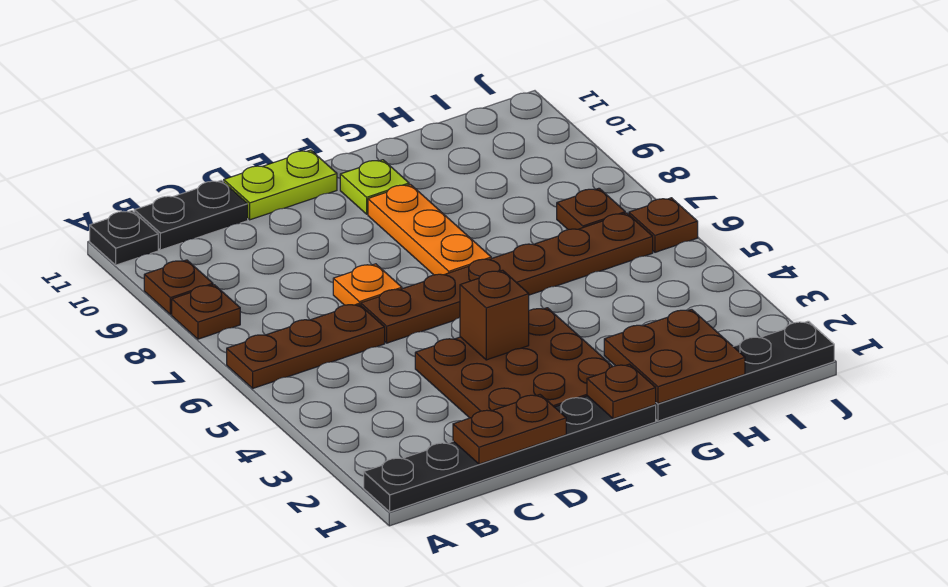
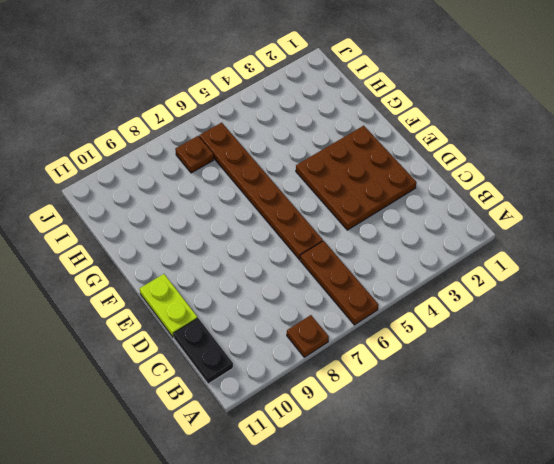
none -> black plate A1:F1 level 1
none -> brown plate A9 level 1
none -> black plate A11 level 1

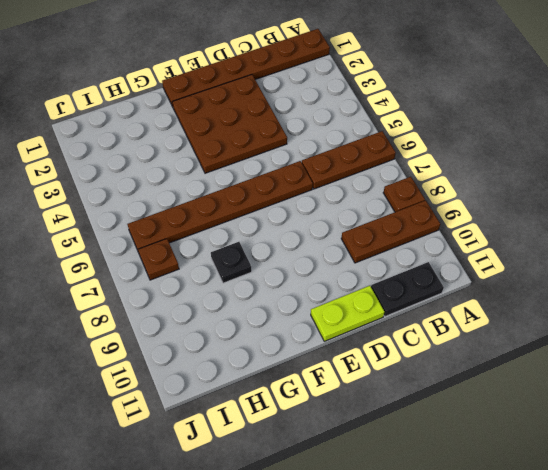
brown plate A1:F1 level 1 -> black plate A1:F1 level 1
brown plate A9:C9 level 1 -> brown plate A9 level 1
black plate G8 level 1 -> black plate A11 level 1
none -> orange plate D7 level 1
none -> orange plate F7:F9 level 1
none -> lime plate F10 level 1

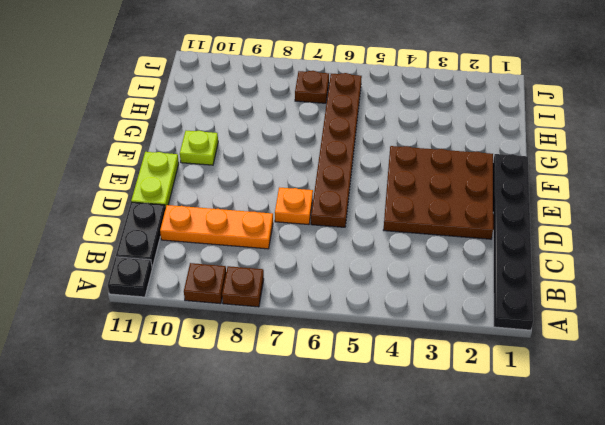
orange plate C8:C10 level 1 -> orange plate F7:F9 level 1
none -> brown plate A6:C6 level 1
none -> black plate G1:J1 level 1
none -> brown plate J6 level 1

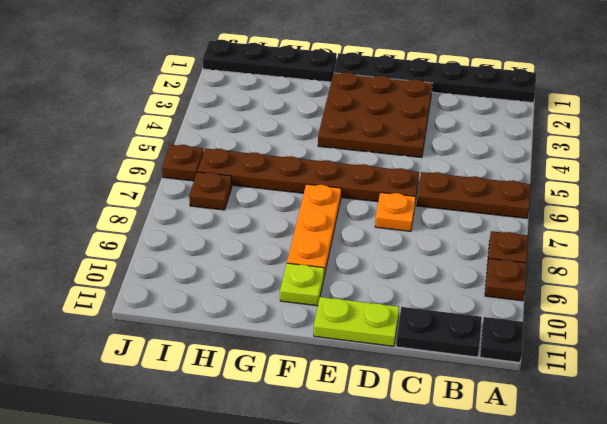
none -> brown plate C1:D1 level 2
none -> brown brick E4 level 2
none -> brown plate F1 level 2

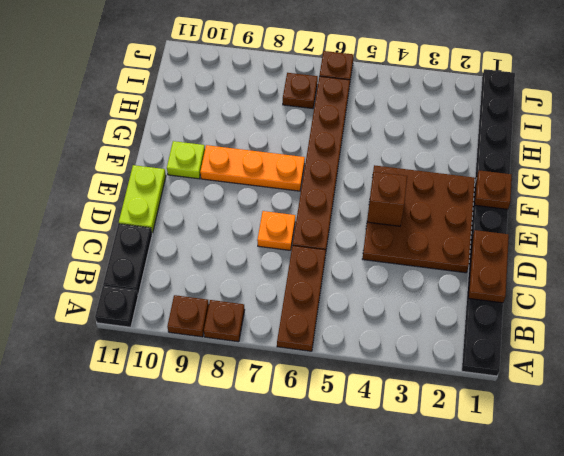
none -> brown plate G1:H2 level 2

